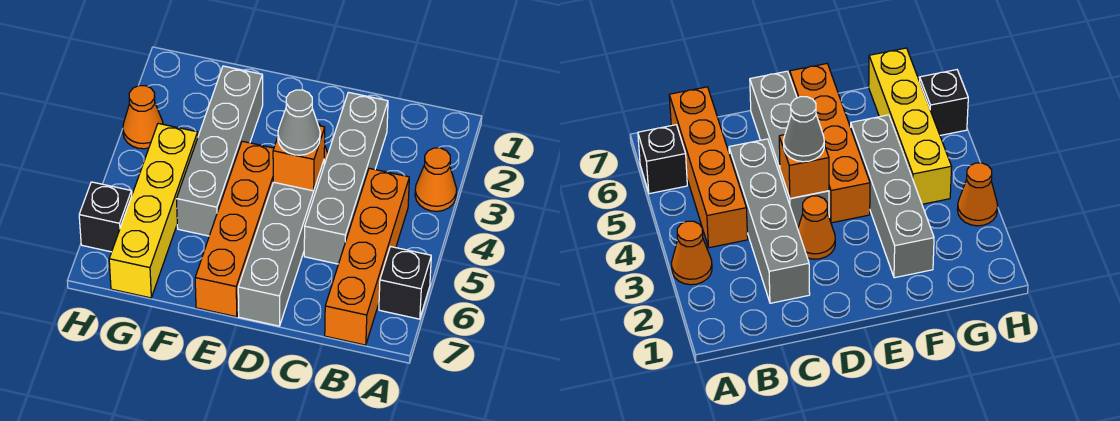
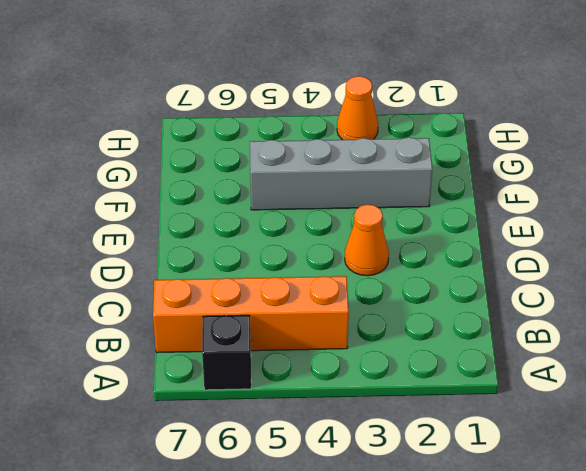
none -> orange cone A3 level 1
none -> grey brick C2:C5 level 1
none -> grey brick D4:D7 level 1

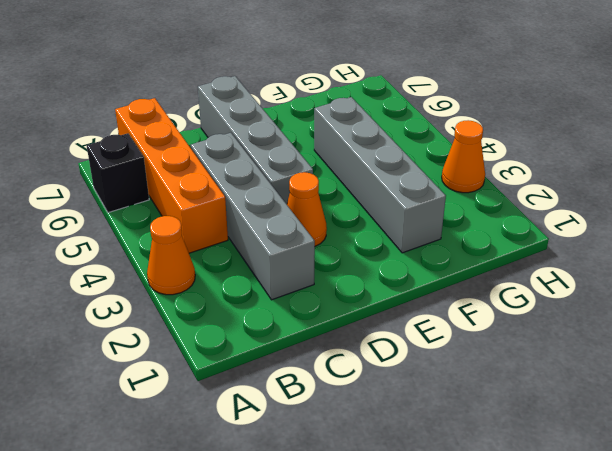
none -> orange brick E4:E7 level 1
none -> yellow brick G4:G7 level 1
none -> black brick H6 level 1

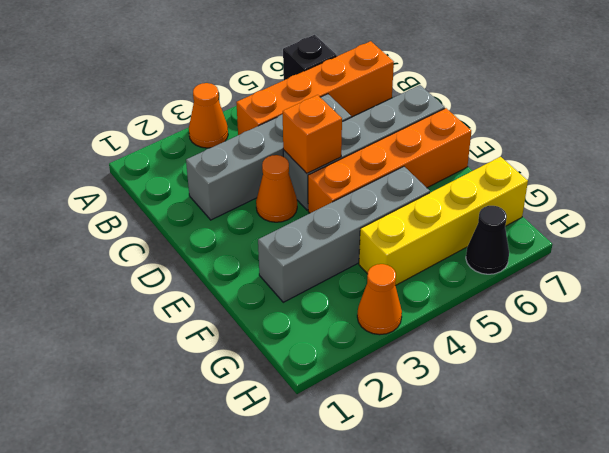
black cone H6 level 1 -> black brick H6 level 1
none -> grey cone D4 level 3

